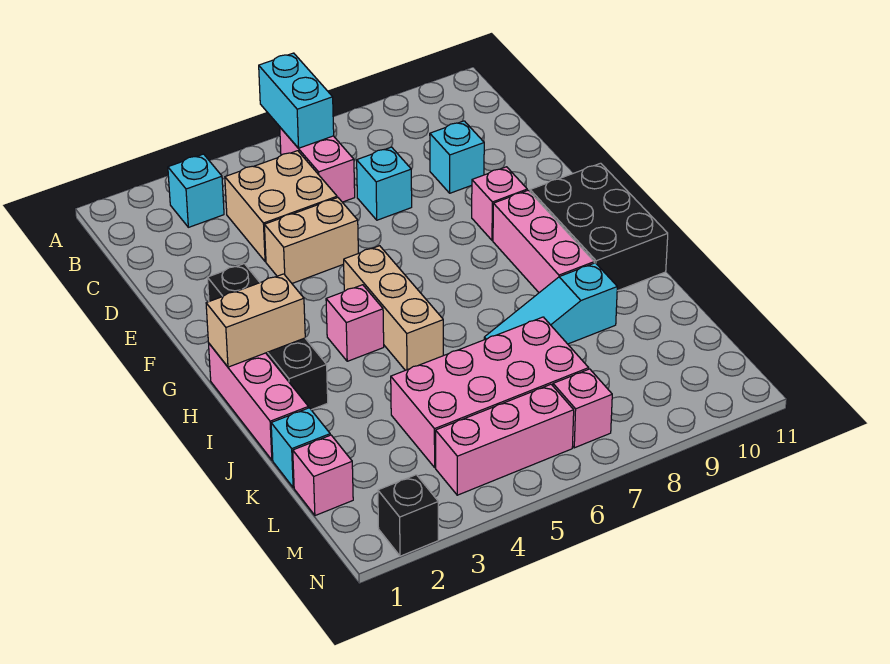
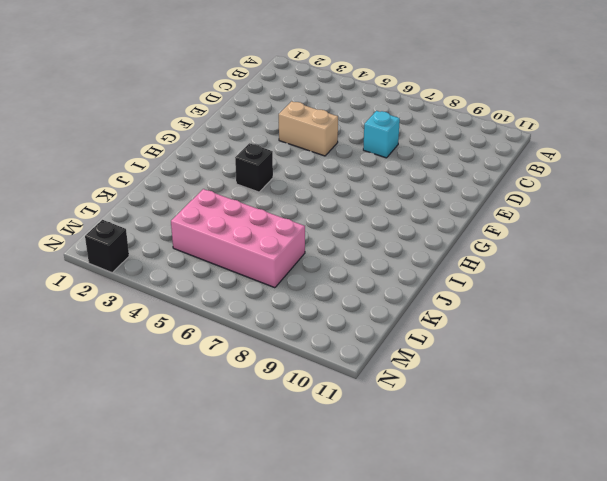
black brick H4 level 1 -> pink brick H4 level 1
none -> cyan brick B3 level 1
none -> pink brick B6:C6 level 1
none -> tan brick C4:D5 level 1

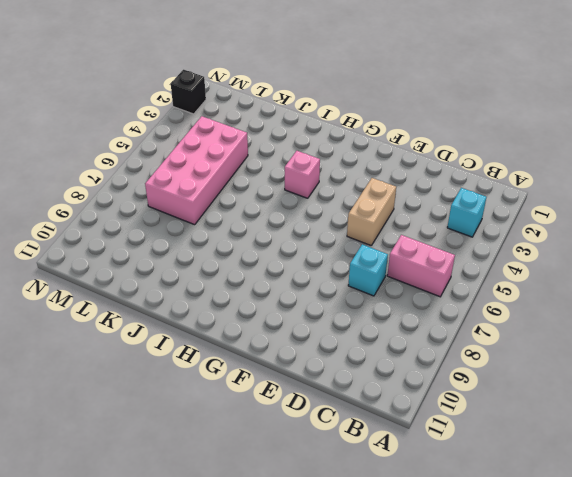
none -> tan brick C4:D5 level 1
none -> cyan brick D9 level 1
none -> black brick F2:I2 level 1

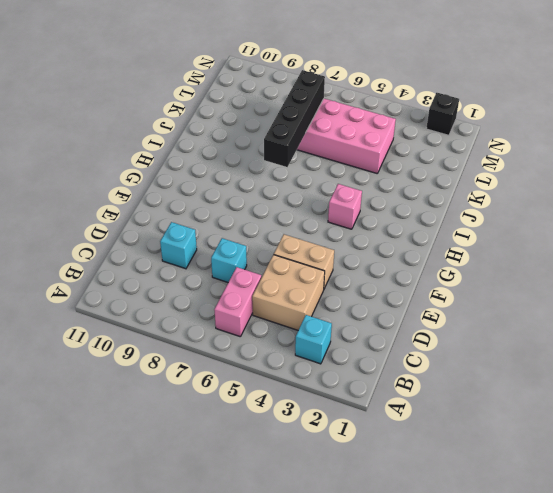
black brick I7:L7 level 2 -> black brick F2:I2 level 1
none -> pink brick F9 level 1
none -> tan brick G5:I5 level 1
none -> pink brick G9:I9 level 1

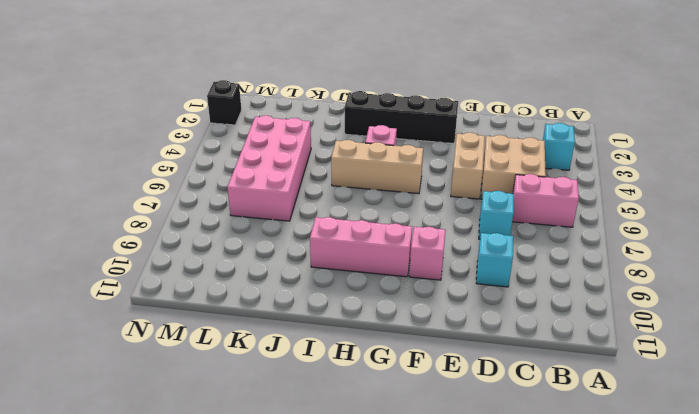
none -> black brick G10:I11 level 1
none -> pink brick H1:J1 level 1
none -> cyan slope J7:J9 level 1 top 9

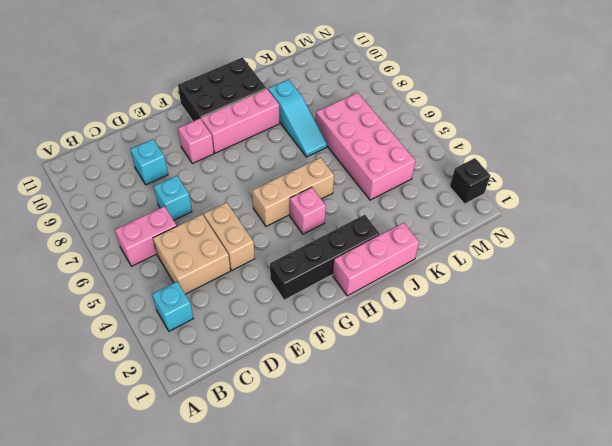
none -> cyan brick K1 level 1
none -> pink brick L1 level 1
none -> pink brick M4:M6 level 1

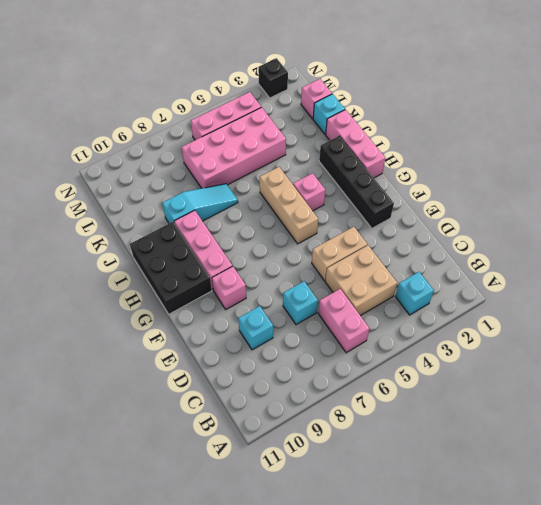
none -> pink brick M7 level 1
none -> cyan brick A6:B6 level 2
none -> tan brick H1:H2 level 2

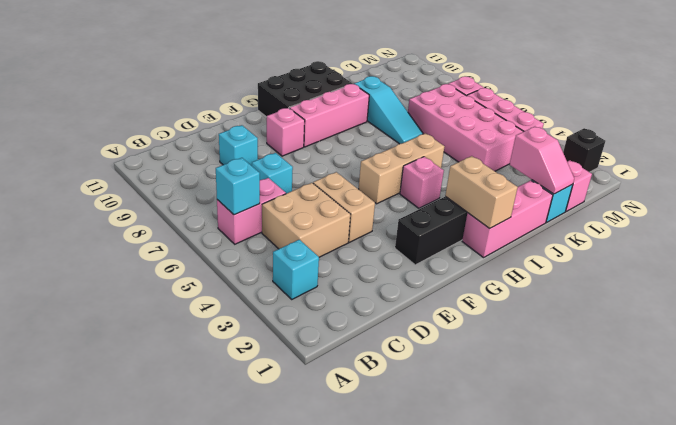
cyan brick B6 level 2 -> cyan brick A6:B6 level 2
pink slope K1:K2 level 2 top 2 -> none

